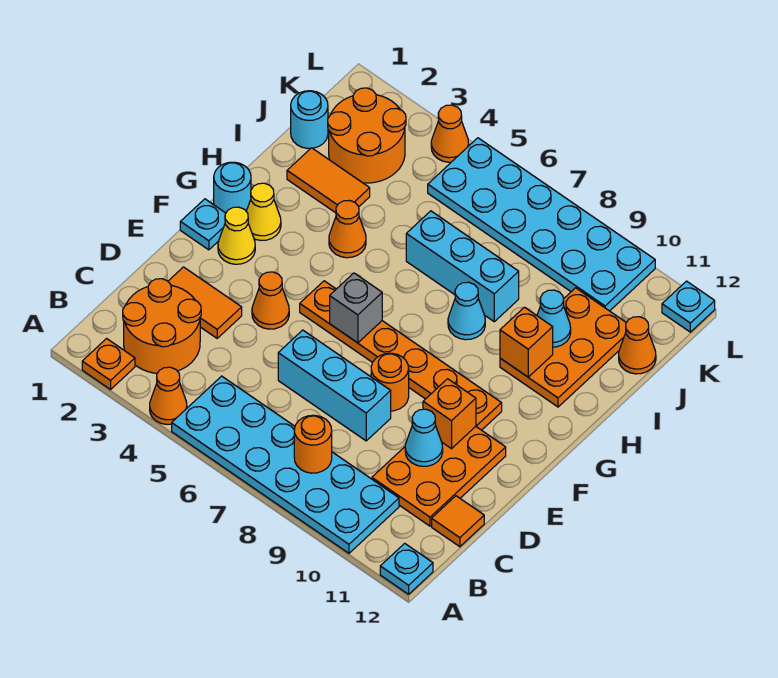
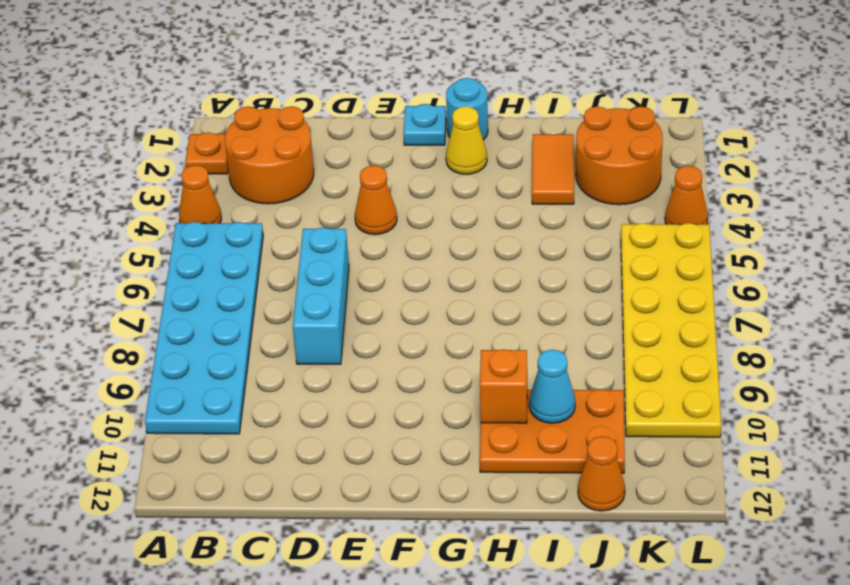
yellow plate K5:L10 level 1 -> cyan plate K5:L10 level 1
none -> cyan plate A12 level 1
none -> orange plate C10:E11 level 1
none -> orange tile C12 level 1
none -> orange tile D2:D3 level 1

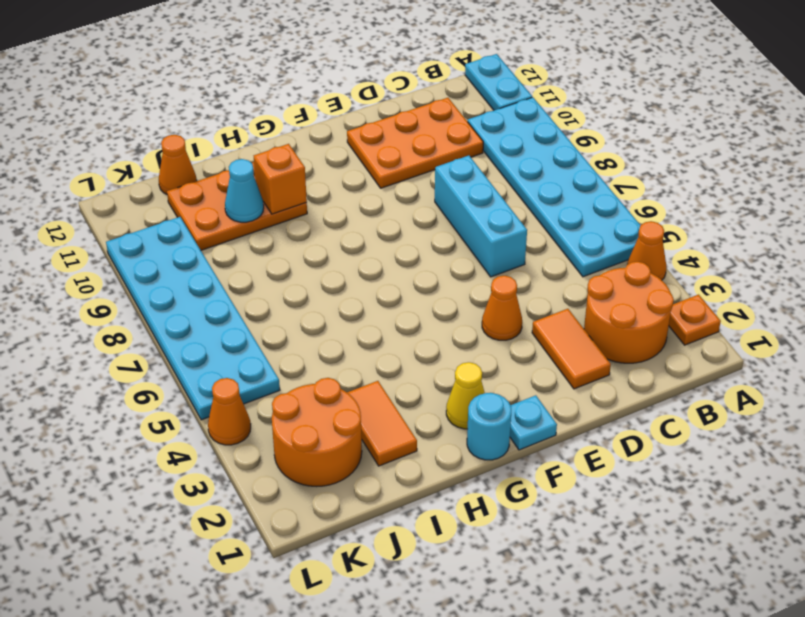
cyan plate A11:A12 level 1 -> cyan plate A12 level 1
none -> orange tile C12 level 1
none -> orange round brick E8 level 1
none -> yellow cone F2 level 1
none -> orange plate F5:F10 level 1

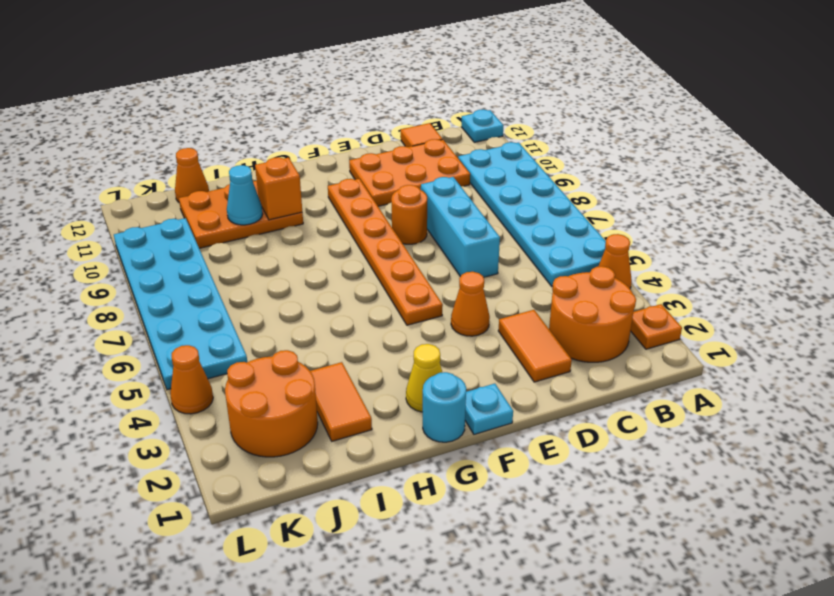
none -> yellow cone F2 level 1
none -> orange cone H4 level 1
none -> cyan cone H8 level 1
none -> cyan brick I6:I8 level 1

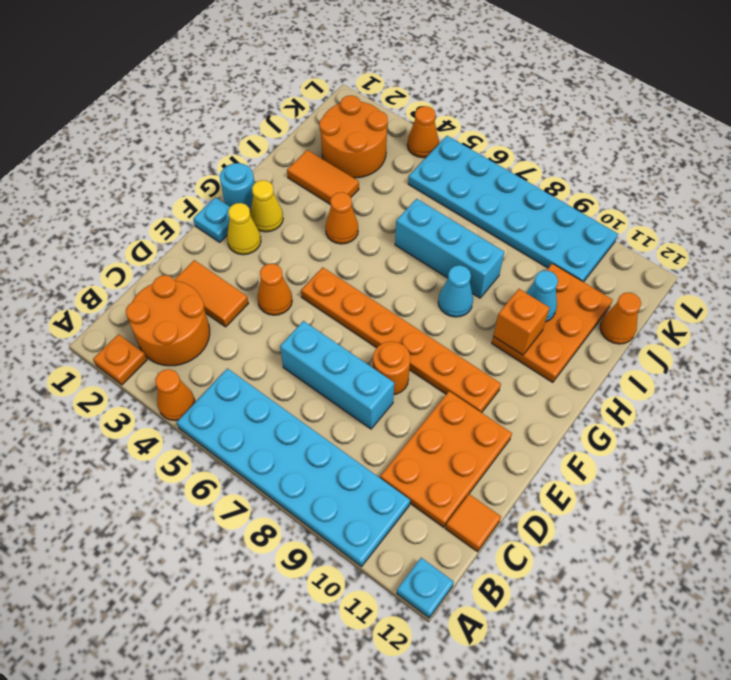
none -> cyan round brick J1 level 1
none -> cyan plate L12 level 1
none -> orange round brick B8 level 2
none -> cyan cone D10 level 2

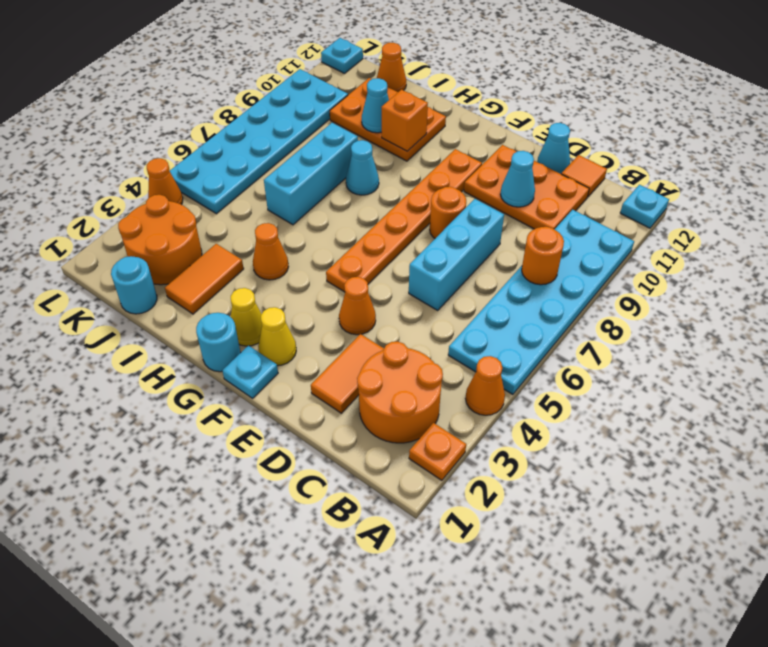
cyan cone D12 level 1 -> none
none -> orange brick E10 level 2
none -> grey brick F6 level 2

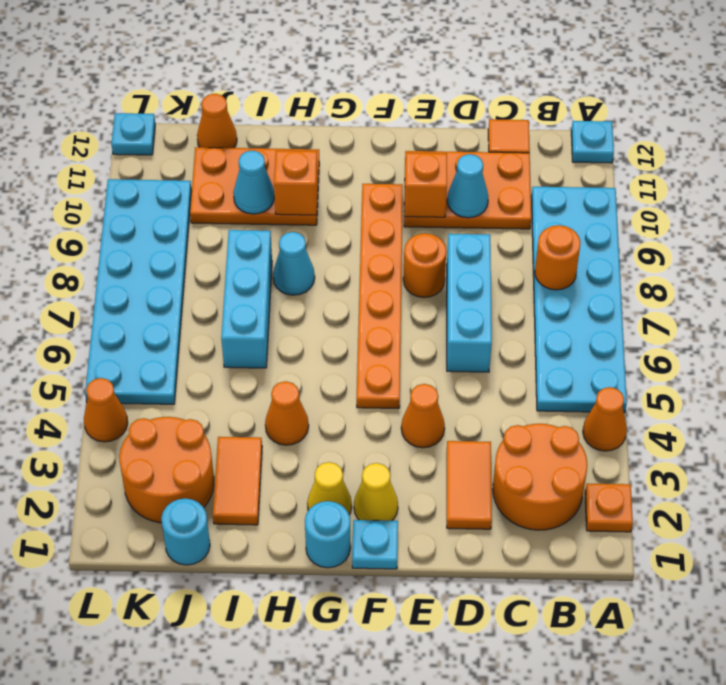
none -> grey brick F6 level 2

